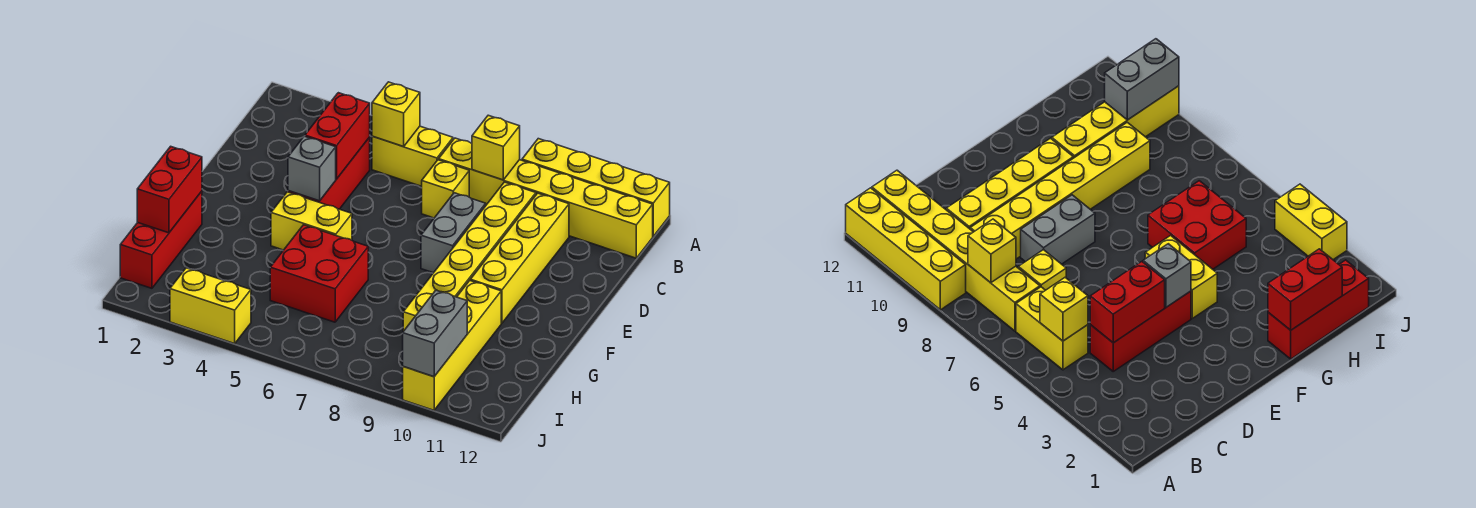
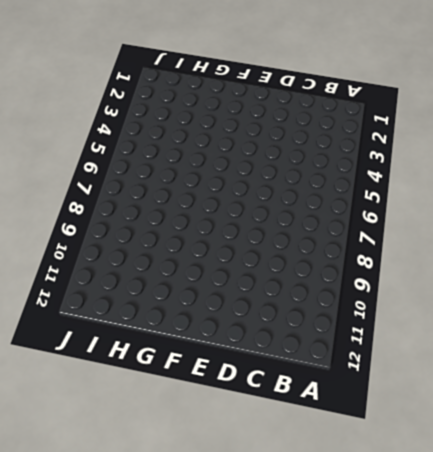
none -> yellow brick A9:A12 level 1
none -> yellow brick B5:B6 level 1
none -> yellow brick B7:B12 level 1

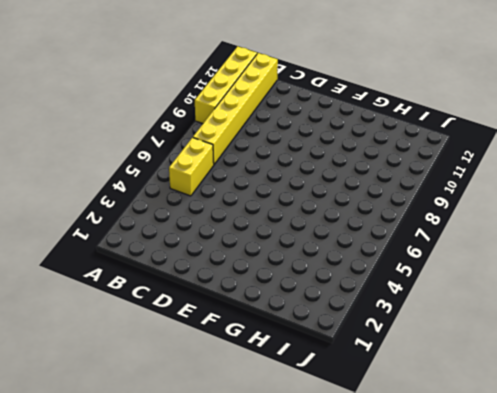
none -> red brick C4:E4 level 1
none -> yellow brick C7 level 1
none -> yellow brick C9:H9 level 1

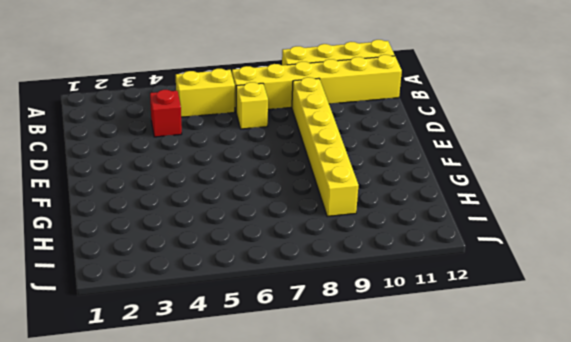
red brick C4 level 1 -> red brick C4:E4 level 1
none -> yellow brick C10:F10 level 1
none -> grey brick D8:E8 level 1
none -> yellow brick F4:F5 level 1

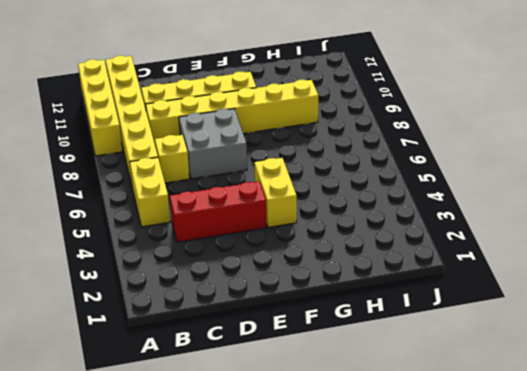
grey brick D7:E8 level 1 -> grey brick D8:E8 level 1
none -> red brick G1:I1 level 1
none -> red brick G5:H6 level 1
none -> yellow brick G10:J10 level 1

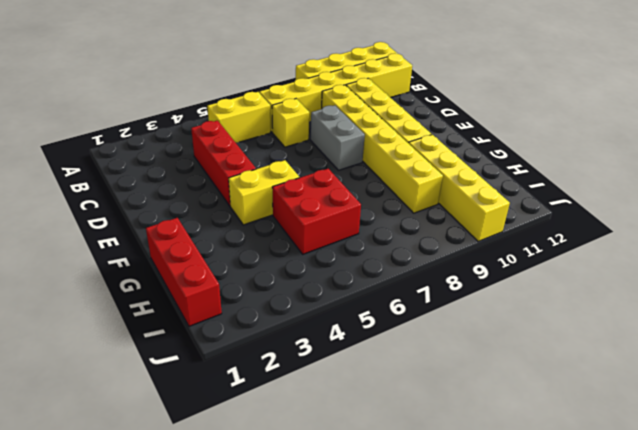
none -> yellow brick J3:J4 level 1
none -> yellow brick B5 level 2
none -> yellow brick B8 level 2

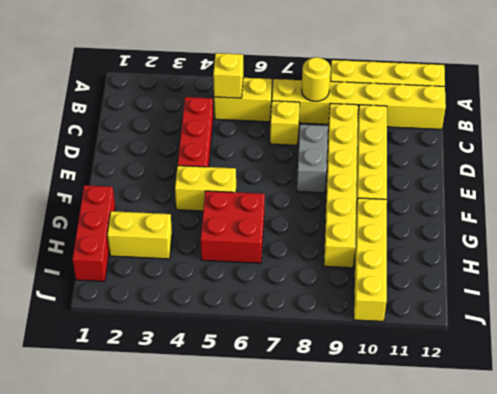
yellow round brick B8 level 2 -> yellow brick B8 level 2
yellow brick H2:H3 level 1 -> yellow brick J3:J4 level 1
none -> red brick C4:D4 level 2
none -> grey brick E4 level 2
none -> red brick G1:H1 level 2

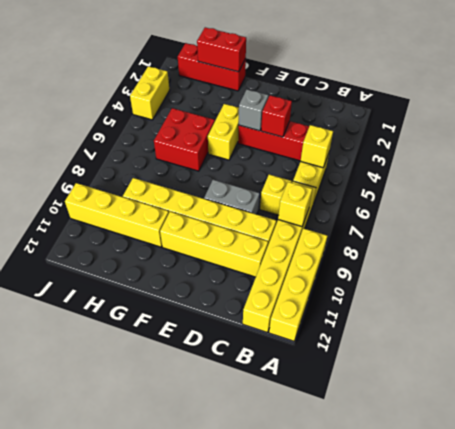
red brick D4 level 2 -> red brick C4:D4 level 2
none -> grey brick I10:J10 level 2

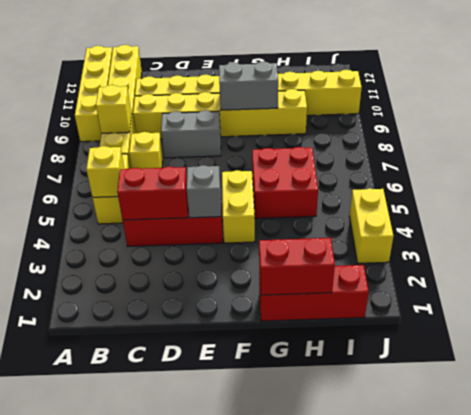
grey brick F9:G9 level 2 -> grey brick I10:J10 level 2

